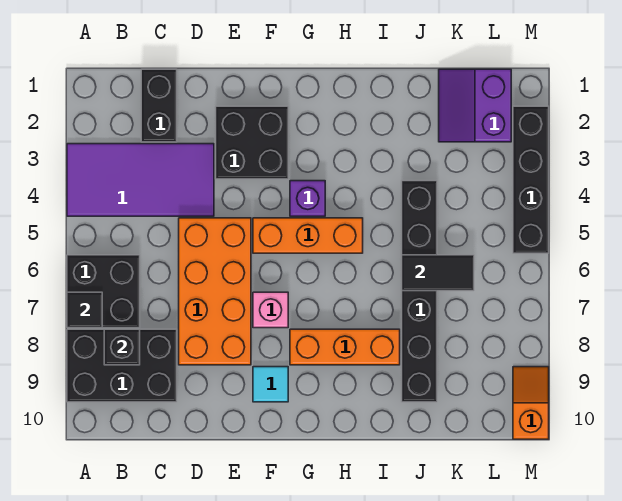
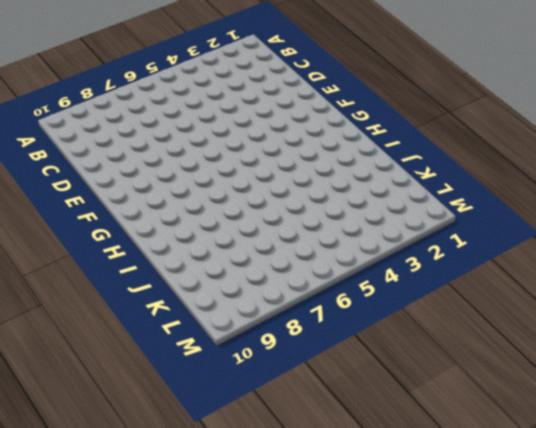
none -> purple tile A3:D4 level 1
none -> black brick A6:B7 level 1
none -> black brick A8:C9 level 1

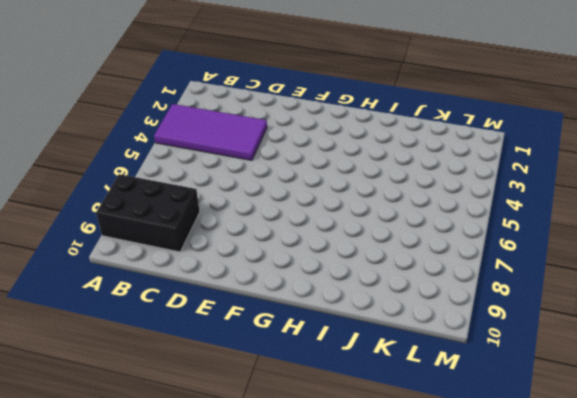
none -> black brick A6:B7 level 1
none -> black brick C1:C2 level 1
none -> orange brick D5:E8 level 1

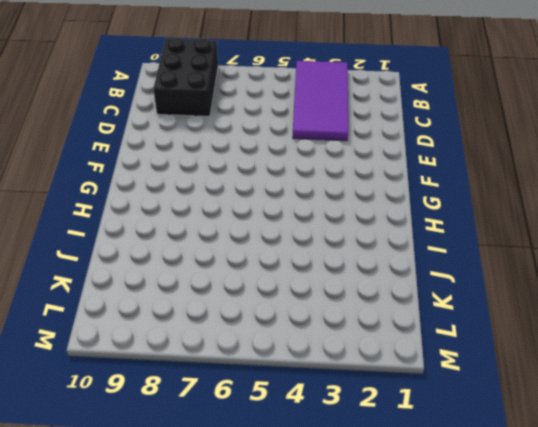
none -> black brick A6:B7 level 1
none -> black brick C1:C2 level 1
none -> orange brick D5:E8 level 1

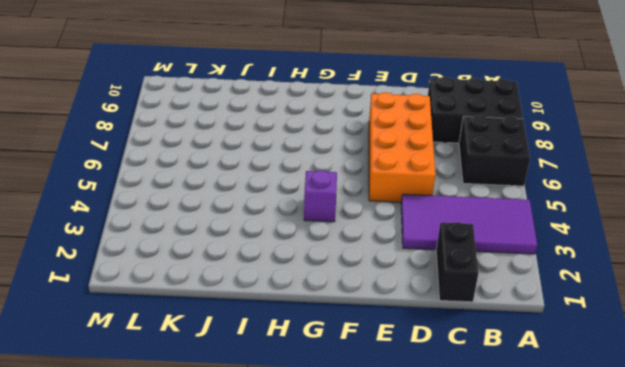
none -> black brick E2:F3 level 1
none -> orange brick F5:H5 level 1
none -> pink brick F7 level 1

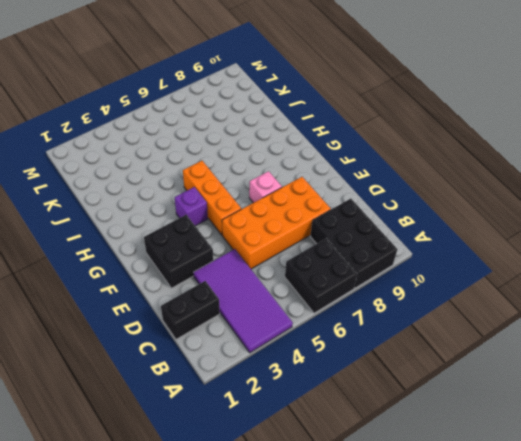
none -> cyan tile F9 level 1
none -> orange brick G8:I8 level 1
none -> black brick J4:J9 level 1

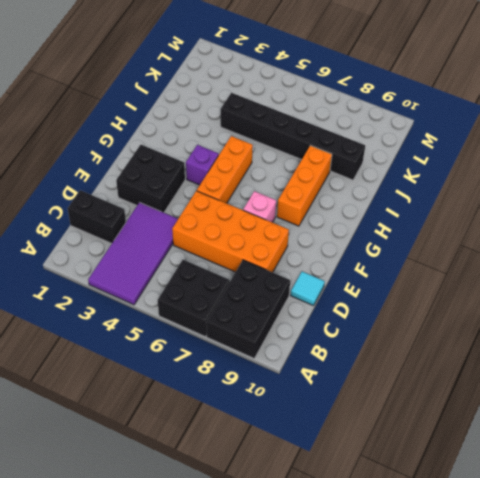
cyan tile D10 level 1 -> cyan tile F9 level 1
none -> purple slope K1:L2 level 1 top L
none -> black brick M2:M5 level 1
none -> orange slope M9:M10 level 1 top 10

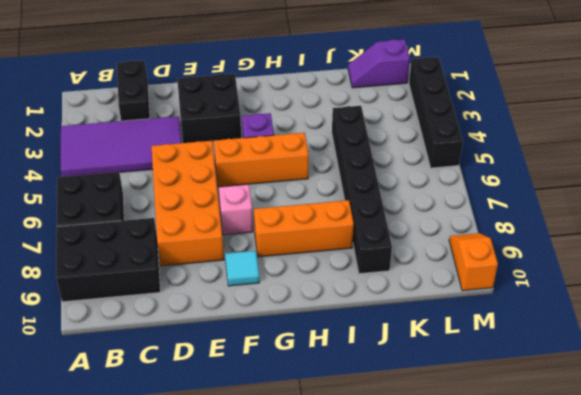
purple slope K1:L1 level 1 top L -> purple slope K1:L2 level 1 top L
none -> black tile A7 level 2
none -> black brick B8 level 2
none -> black tile J6:K6 level 2

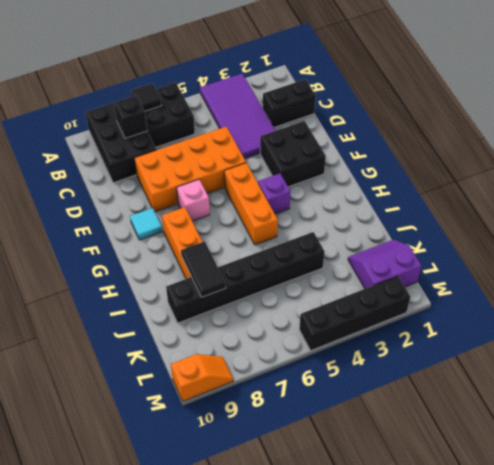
black tile I8:J8 level 2 -> black tile J6:K6 level 2

